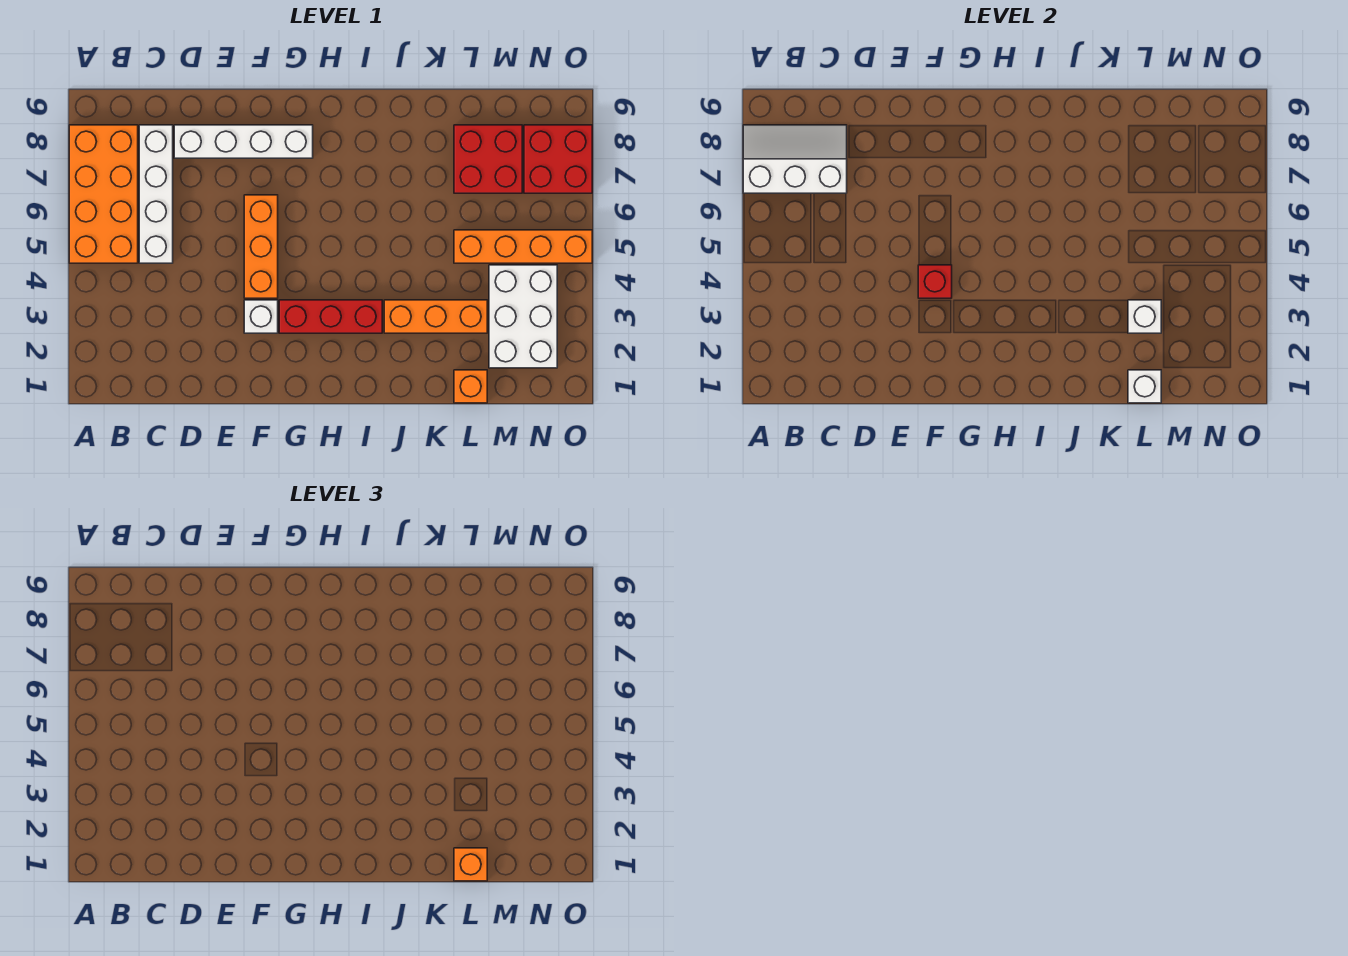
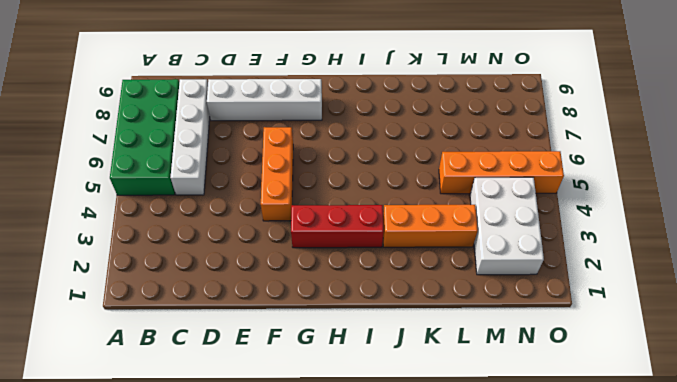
green brick A5:B8 level 1 -> orange brick A5:B8 level 1
none -> white brick F3 level 1
none -> orange brick L1 level 1
none -> red brick L7:M8 level 1

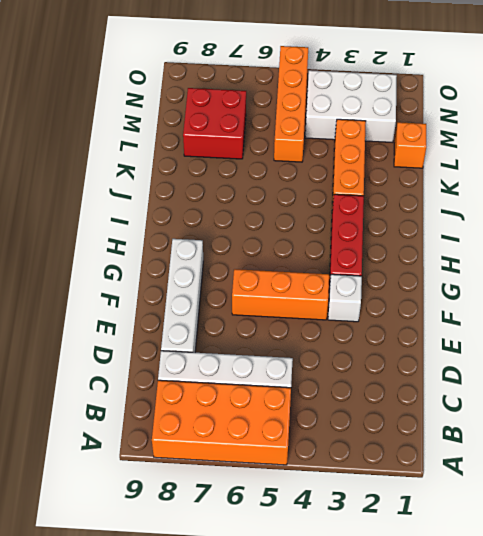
none -> red brick N7:O8 level 1
none -> white slope A7:C8 level 2 top 7
none -> red brick F4 level 2

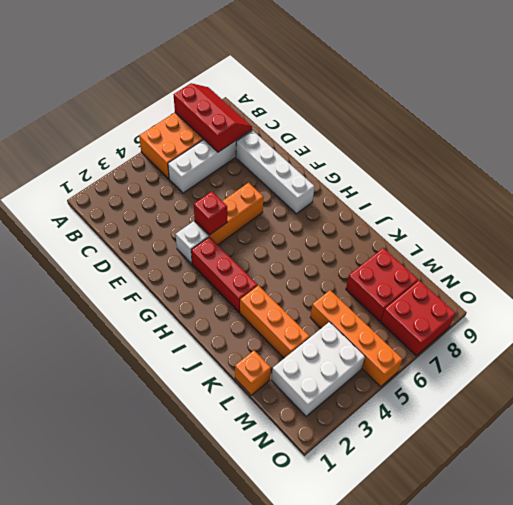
red slope A7:C8 level 2 top 7 -> white slope A7:C8 level 2 top 7
none -> white brick L1 level 2
none -> white brick L3 level 2
none -> orange brick L1 level 3

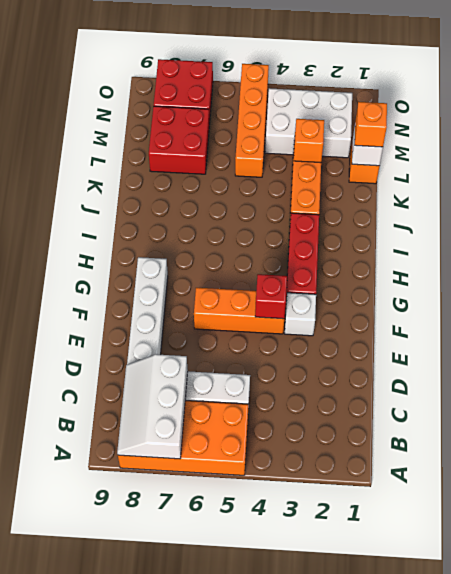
orange brick L3 level 2 -> white brick L3 level 2

